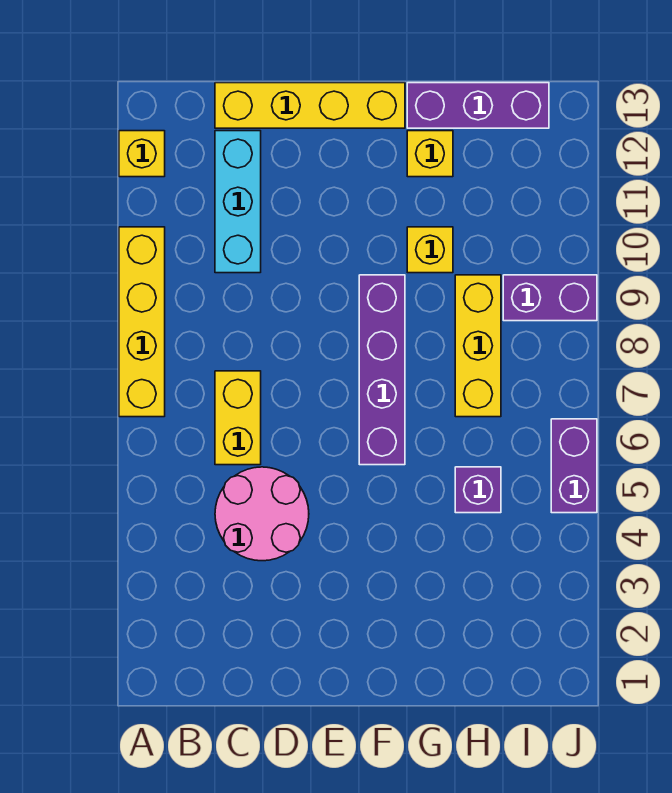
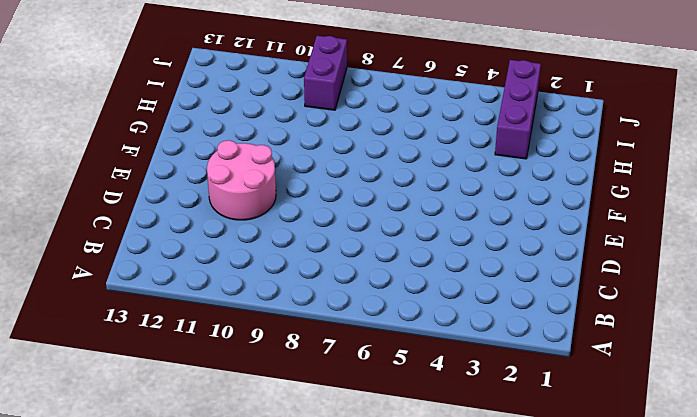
pink round brick D10:E11 level 1 -> pink round brick C4:D5 level 1
purple brick H3:J3 level 1 -> purple brick G13:I13 level 1
none -> yellow brick A7:A10 level 1
none -> yellow brick A12 level 1
none -> yellow brick C6:C7 level 1

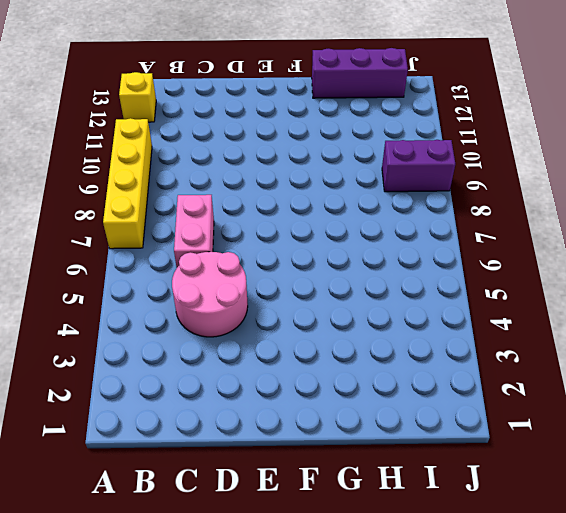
pink brick C6:C7 level 1 -> yellow brick C6:C7 level 1
none -> cyan brick C10:C12 level 1
none -> yellow brick C13:F13 level 1
none -> purple brick F6:F9 level 1

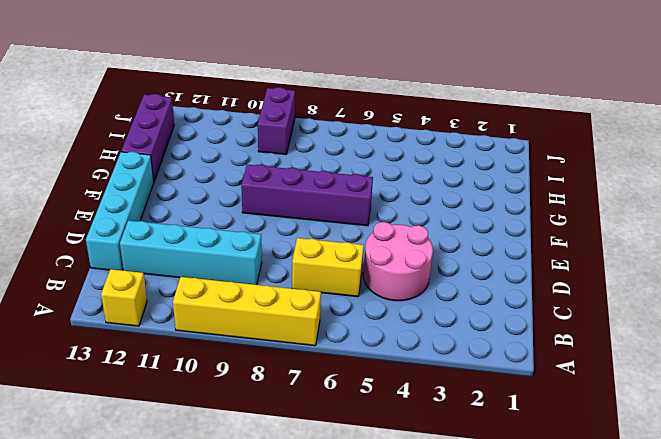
cyan brick C9:C12 level 1 -> cyan brick C10:C12 level 1
cyan brick C13:F13 level 1 -> yellow brick C13:F13 level 1
none -> yellow brick G10 level 1
none -> yellow brick G12 level 1
none -> purple brick H5 level 1

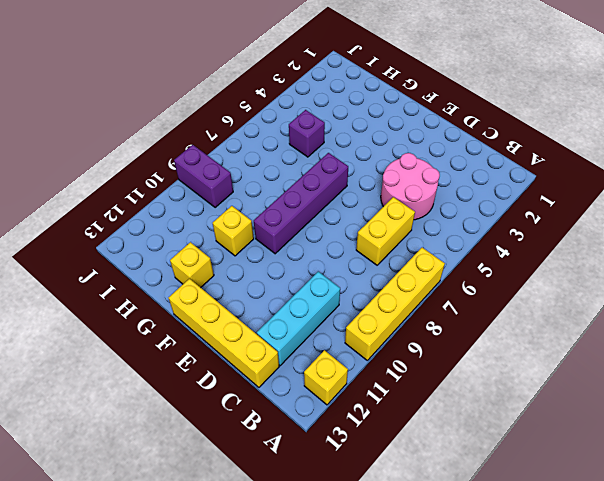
none -> purple brick G13:I13 level 1
none -> yellow brick H7:H9 level 1
none -> purple brick J5:J6 level 1

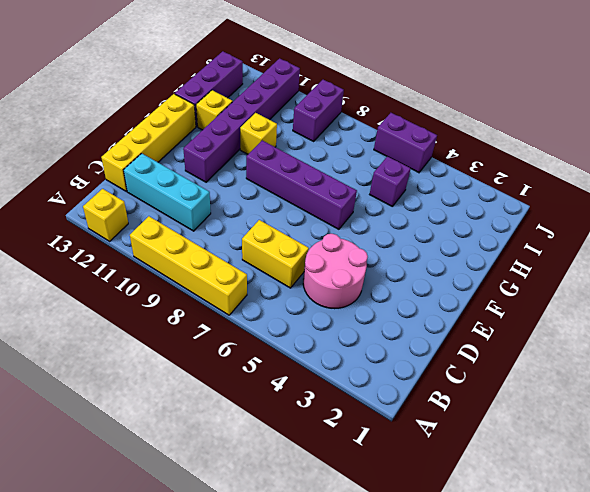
purple brick E11:J11 level 1 -> none
none -> yellow brick H7:H9 level 1

